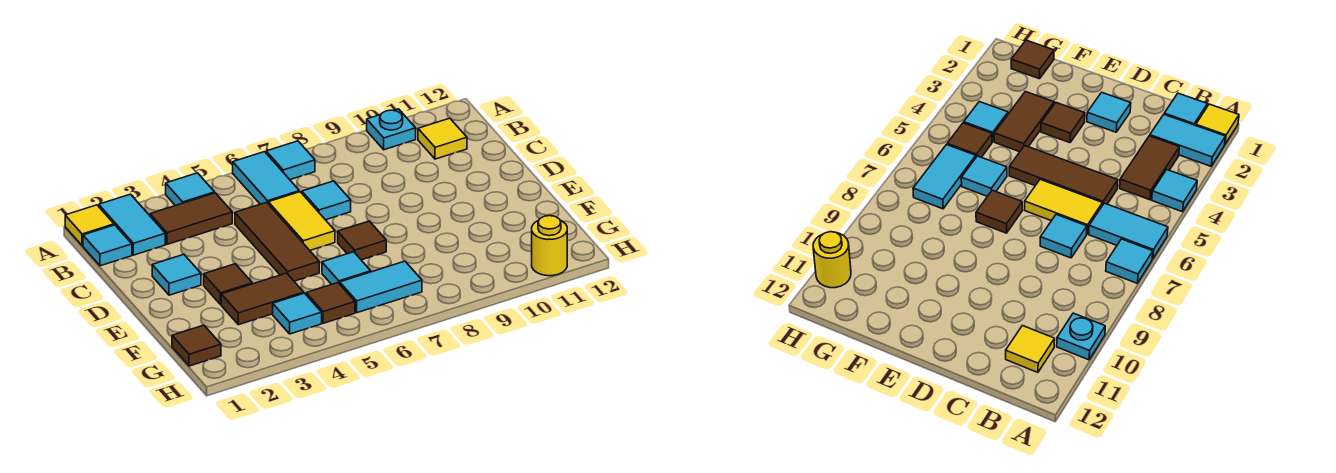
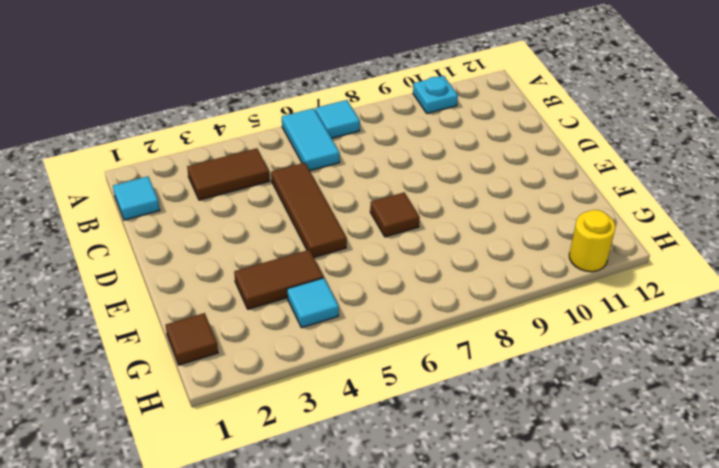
none -> yellow tile A1 level 1
none -> cyan tile A2:B2 level 1
none -> cyan tile A4 level 1

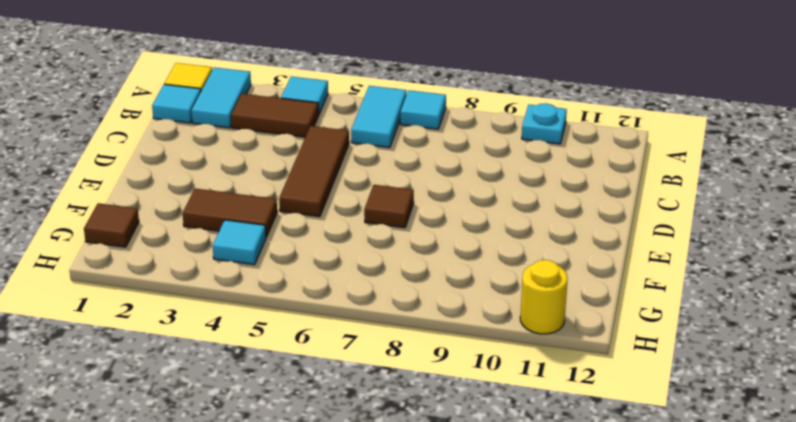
none -> yellow tile B11 level 1
none -> yellow tile C6:D6 level 1
none -> cyan tile C7 level 1

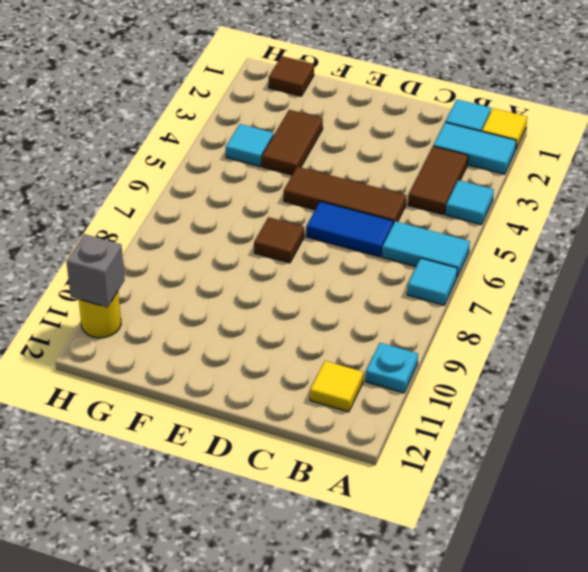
blue tile C6:D6 level 1 -> yellow tile C6:D6 level 1
grey brick H11 level 2 -> none
none -> cyan tile C7 level 1
none -> cyan tile D2 level 1
none -> brown tile E3 level 1

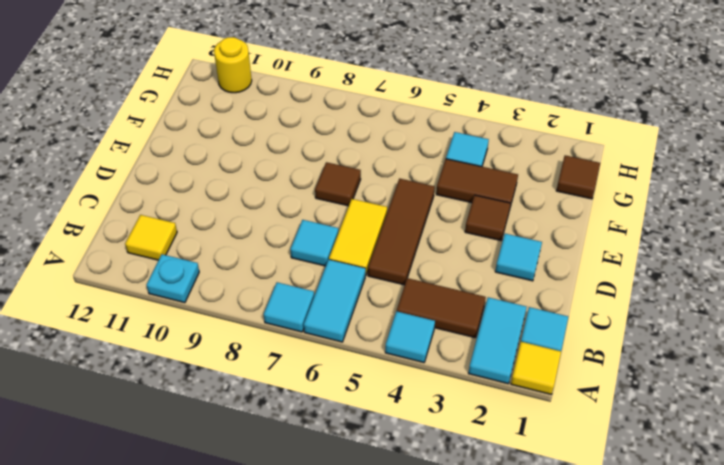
none -> cyan tile F6 level 1
none -> brown tile G5 level 1
none -> cyan tile G6:G7 level 1

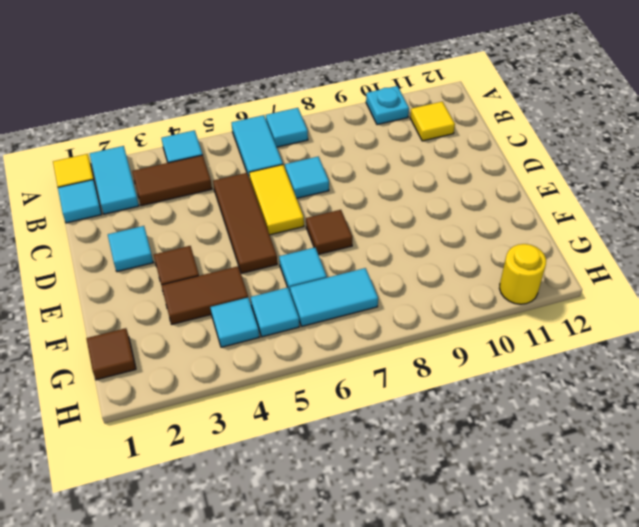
cyan tile G5 level 1 -> brown tile G5 level 1

